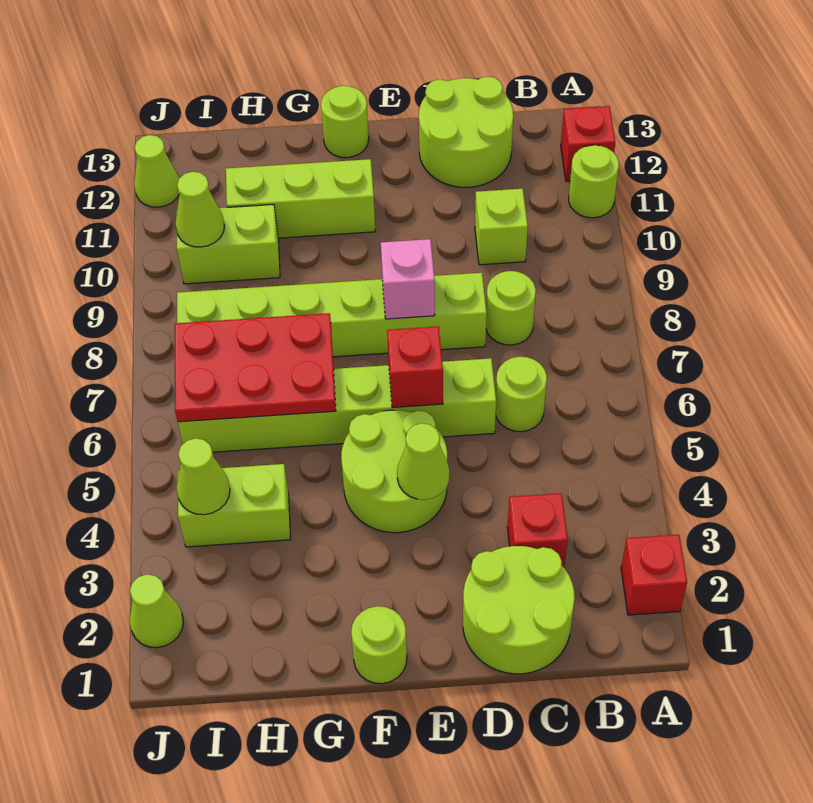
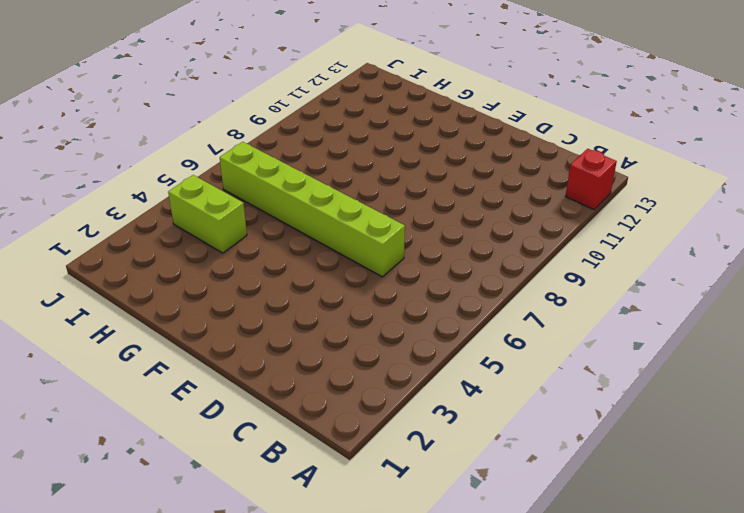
none -> red brick A2 level 1
none -> lime round brick A11 level 1
none -> lime round brick C1:D2 level 1

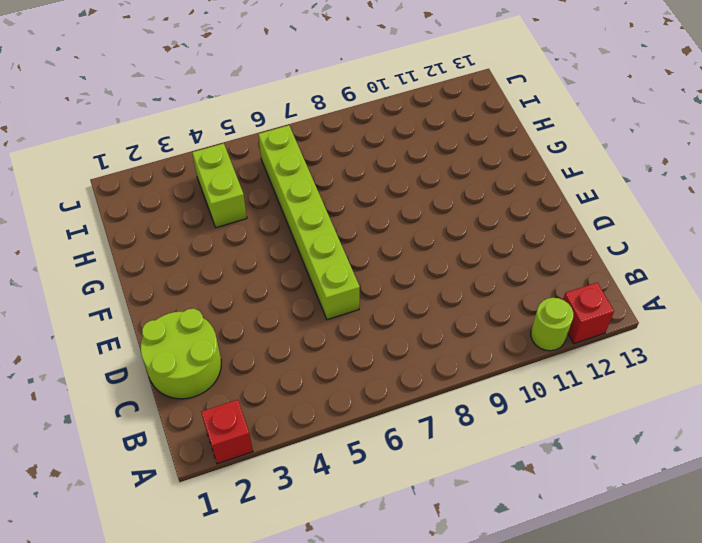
none -> red brick C3 level 1
none -> lime round brick C6 level 1
none -> lime round brick C8 level 1

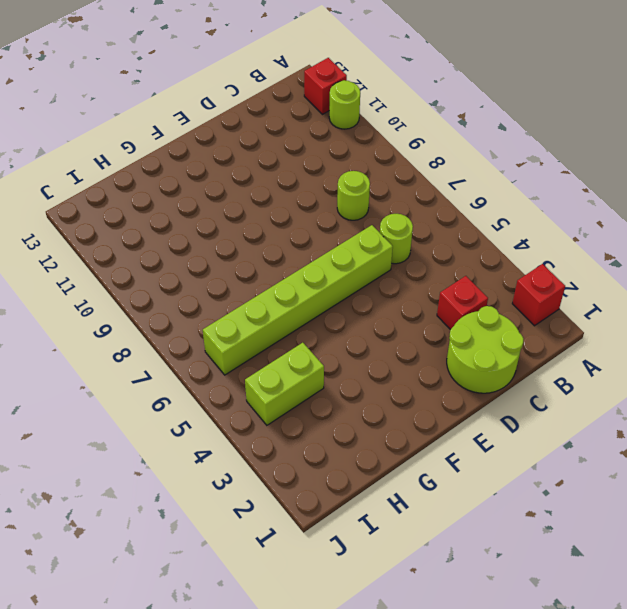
none -> lime brick C10 level 1
none -> lime round brick C12:D13 level 1
none -> lime brick D8:I8 level 1

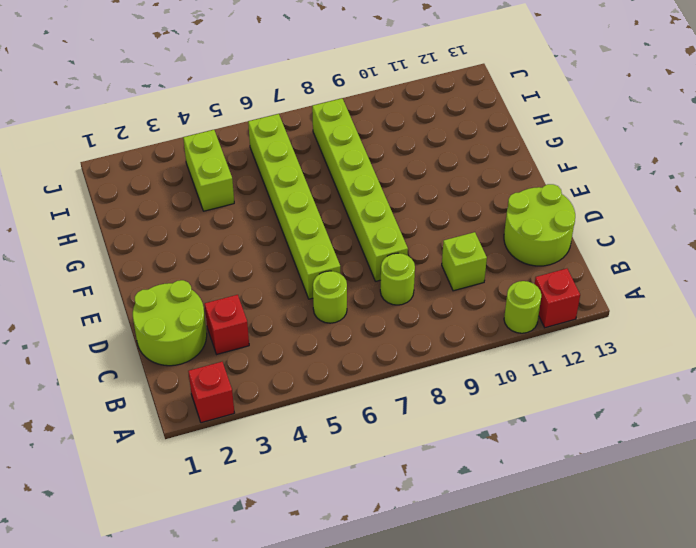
none -> lime round brick E4:F5 level 1
none -> lime round brick F1 level 1
none -> lime brick F11:H11 level 1

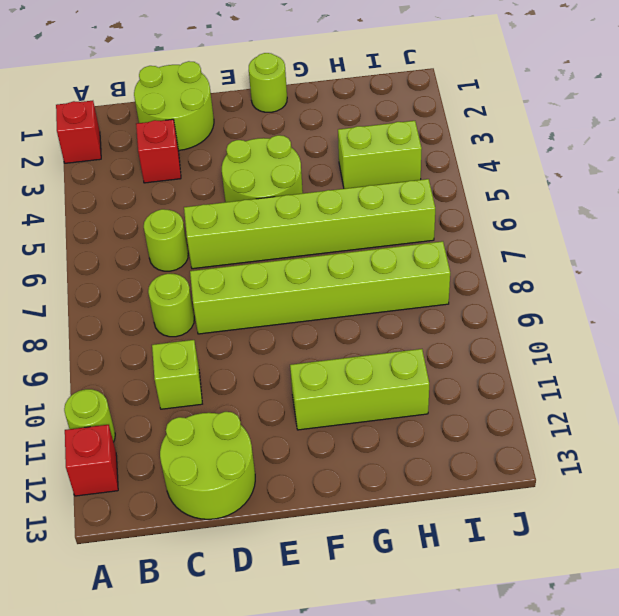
none -> lime round brick F13 level 1
none -> lime brick H10:I10 level 1
none -> lime cone J2 level 1

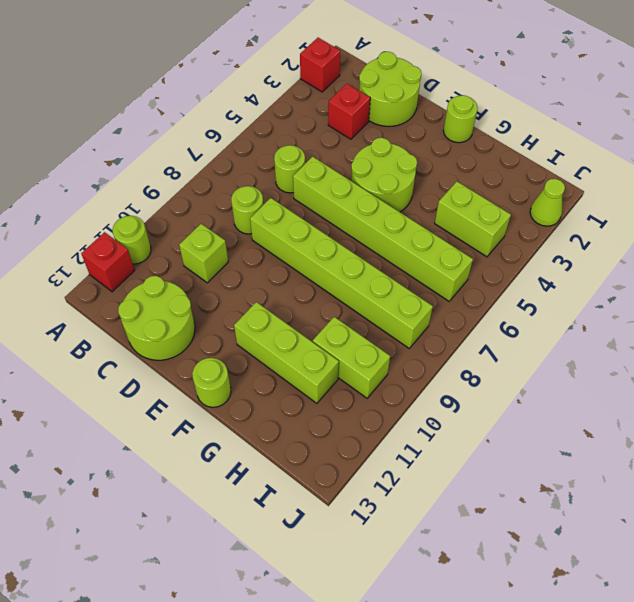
none -> lime cone J12 level 1
none -> lime cone E4 level 2
none -> red brick E6 level 2

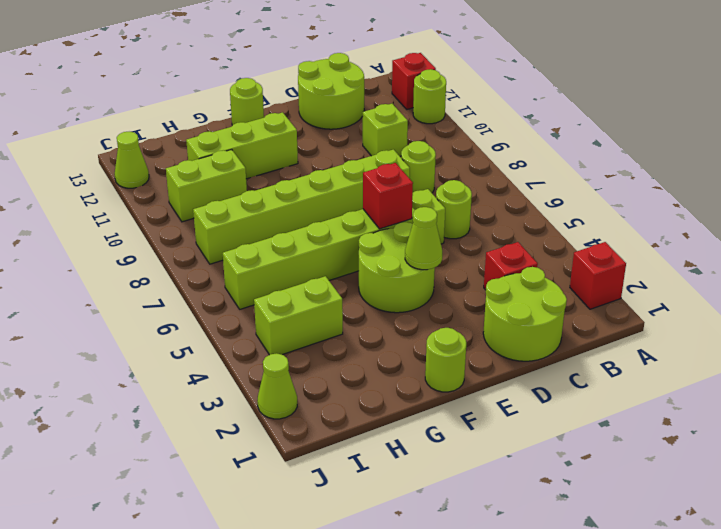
none -> pink brick E8 level 2
none -> red plate G6:I7 level 2
none -> lime cone I4 level 2

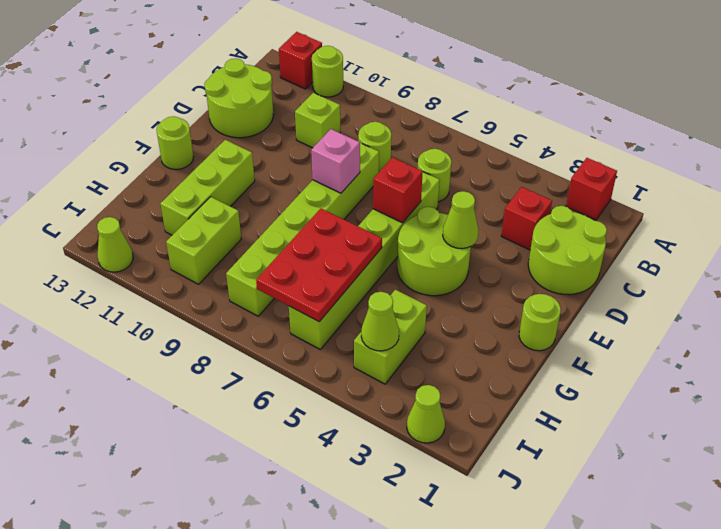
none -> lime cone I10 level 2

